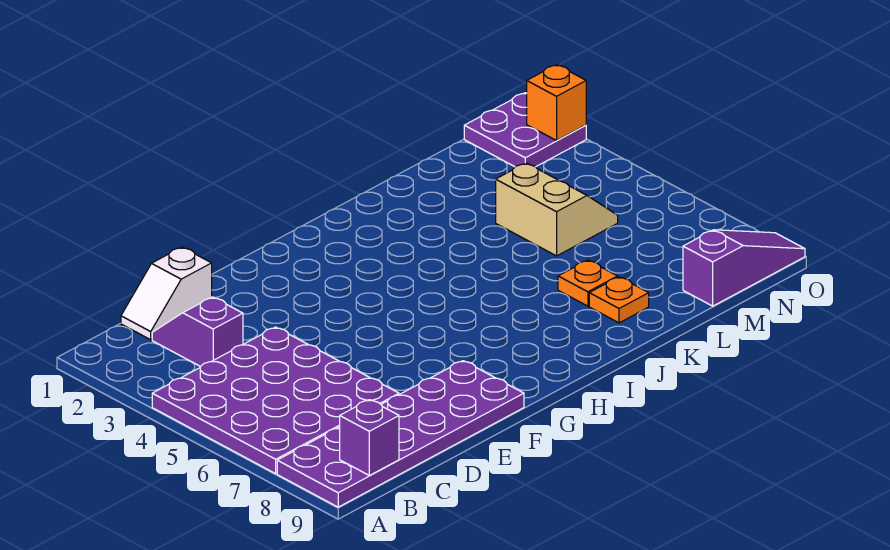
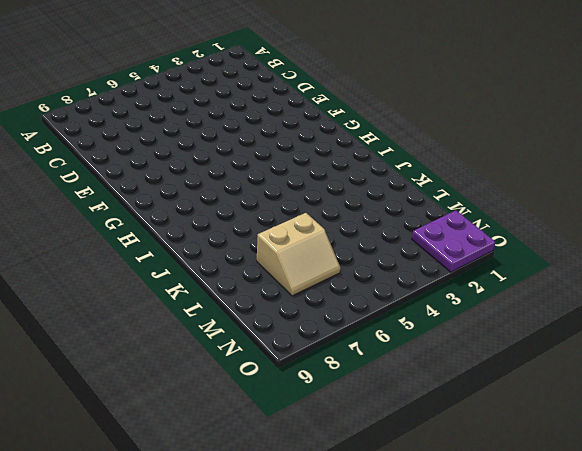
tan slope L6:M7 level 1 top L -> tan slope L4:M5 level 1 top L
none -> purple plate A4:D7 level 1
none -> purple plate A8:F9 level 1

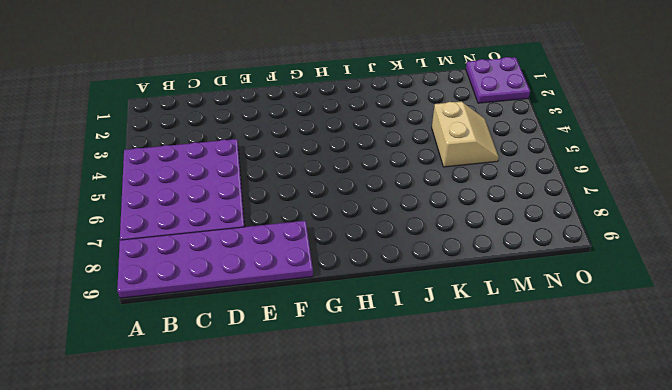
none -> white slope C1:D1 level 1 top D
none -> purple slope C2:C3 level 1 top 3

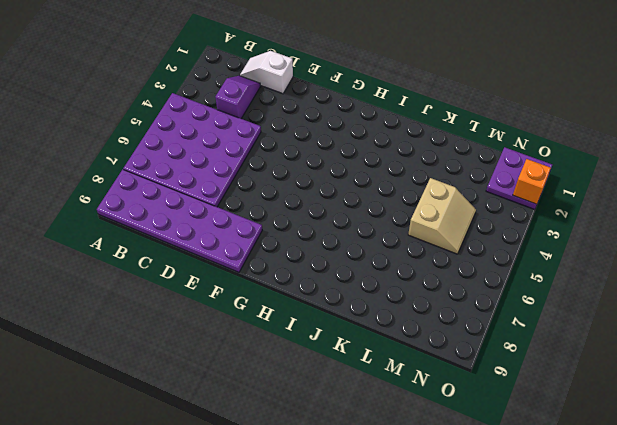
none -> orange plate K7 level 1
none -> orange plate K8 level 1

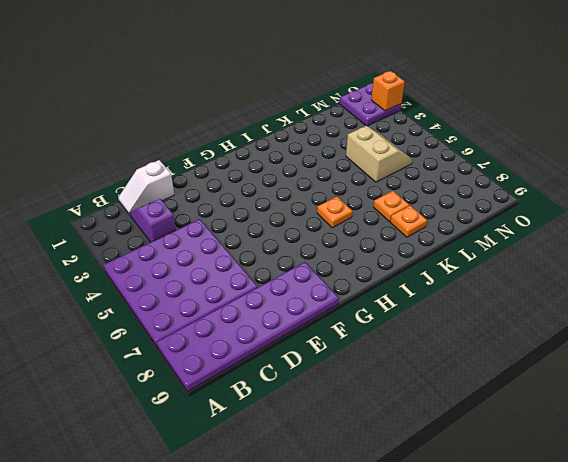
orange plate I6 level 1 -> none
none -> purple slope M9:O9 level 1 top M
none -> purple brick B9 level 2

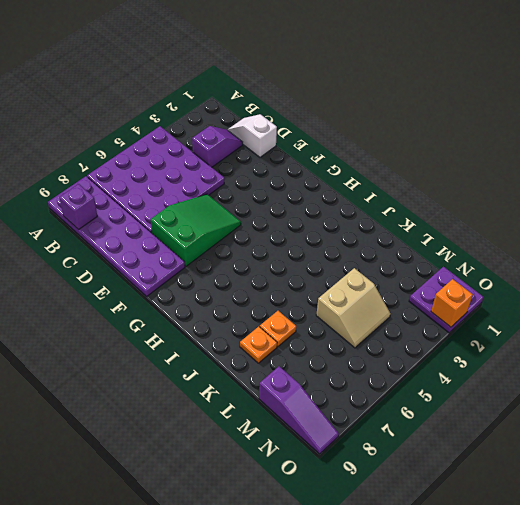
green slope E5:F7 level 1 top 7 -> none

